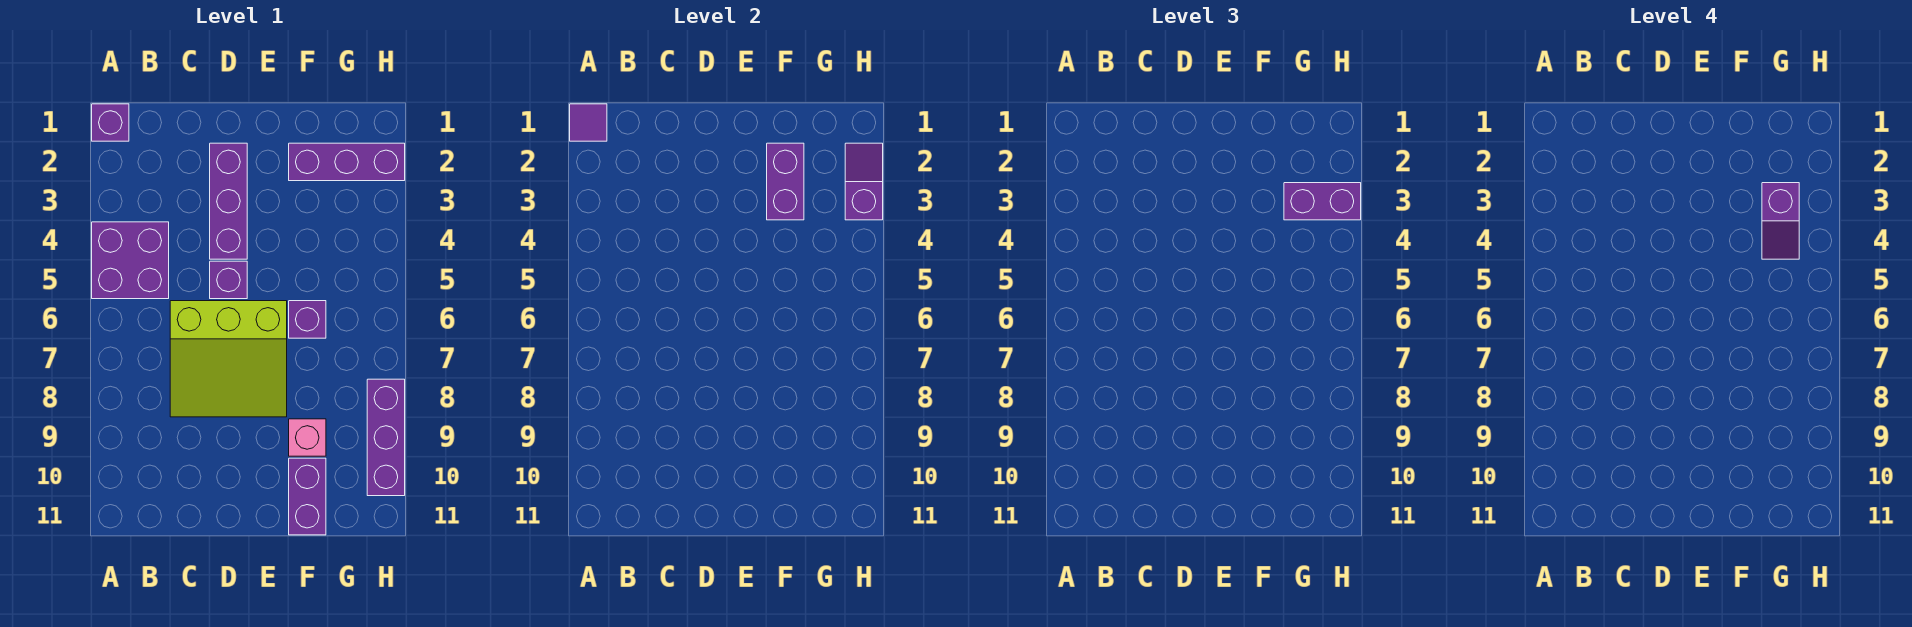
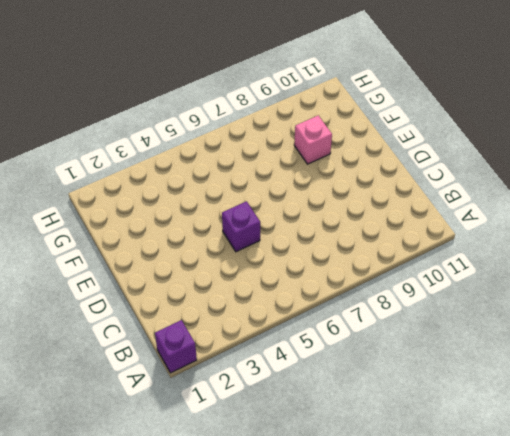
none -> purple brick A4:B5 level 1
none -> lime slope C6:E8 level 1 top 6
none -> purple brick D2:D4 level 1

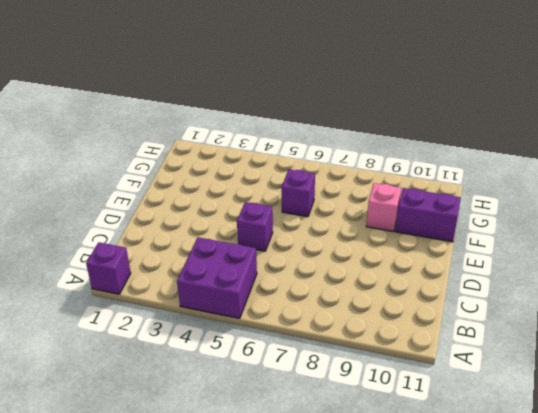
none -> lime slope C6:E8 level 1 top 6
none -> purple brick D2:D4 level 1
none -> purple brick F2:H2 level 1

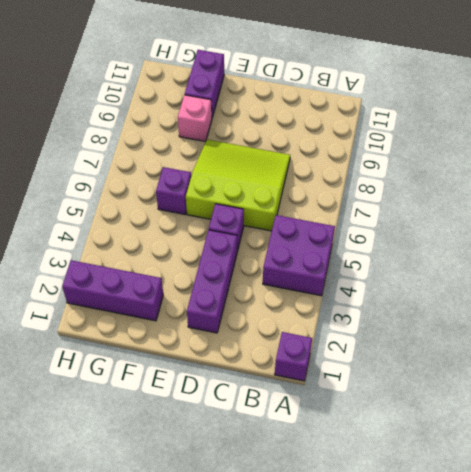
none -> purple brick H8:H10 level 1
none -> purple tile A1 level 2
none -> purple brick F2:F3 level 2

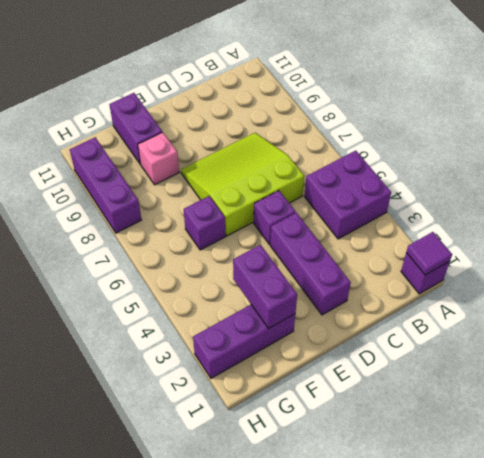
none -> purple slope H2:H3 level 2 top 3
none -> purple brick G3:H3 level 3
none -> purple slope G3:G4 level 4 top 3

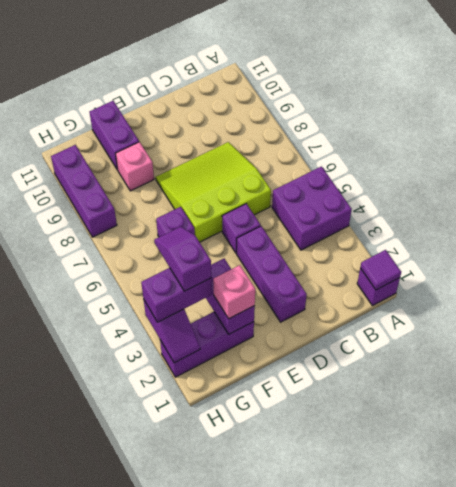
pink brick F2 level 3 -> none

